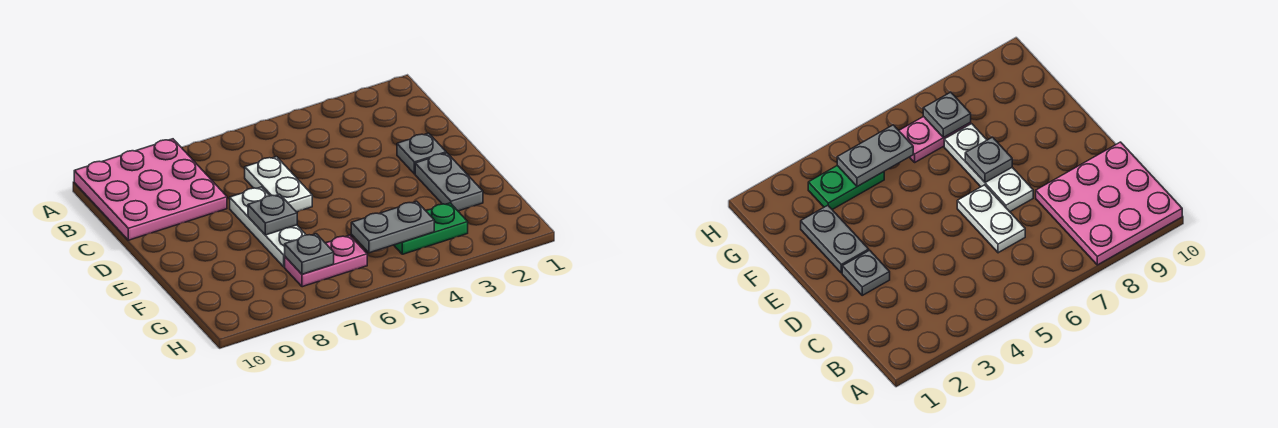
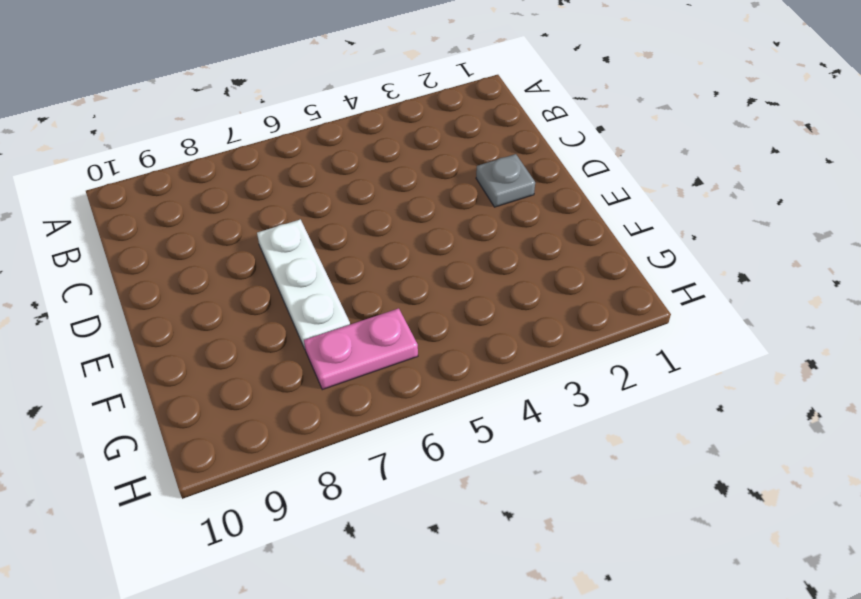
none -> pink plate A8:C10 level 1
none -> white plate C6:D6 level 1

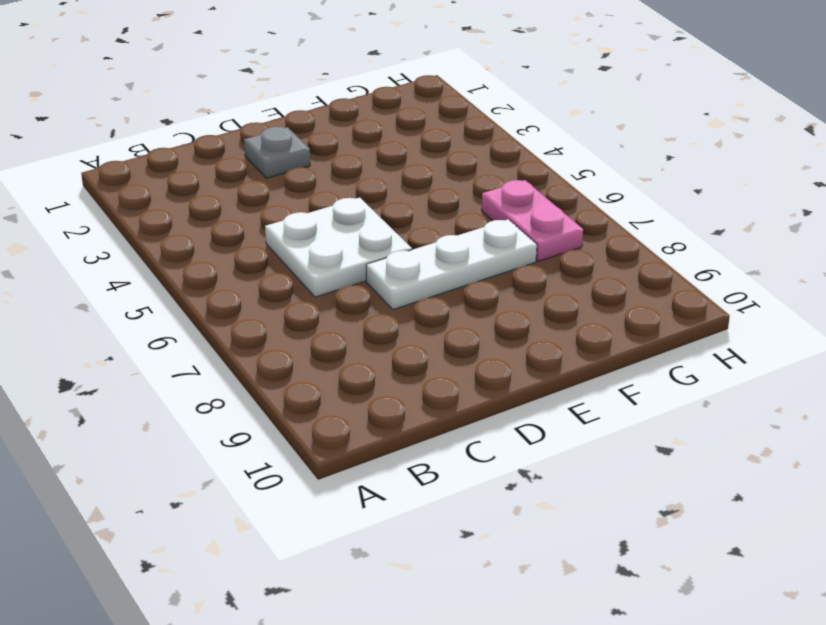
white plate C5:D6 level 1 -> white plate C6:D6 level 1
none -> pink plate A8:C10 level 1
none -> grey plate E2:F2 level 1

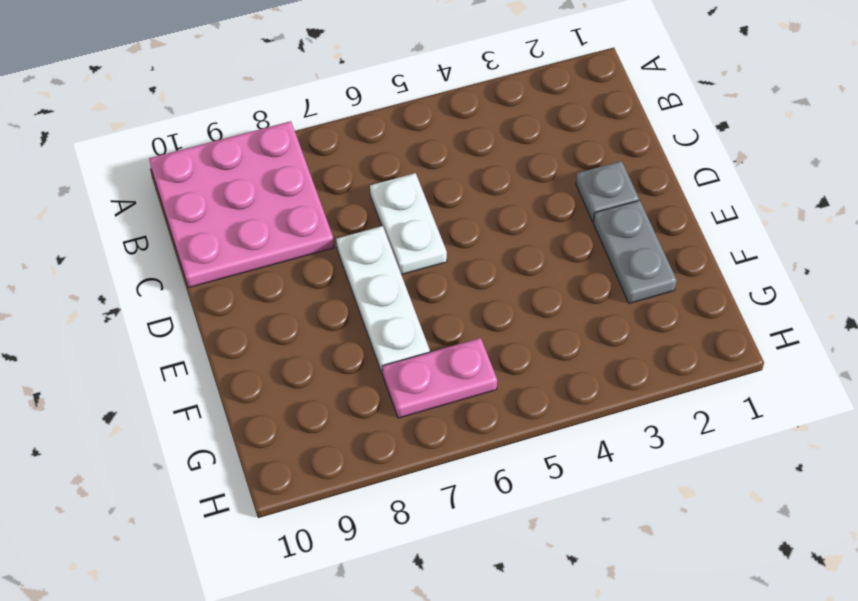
none -> green plate G3:G4 level 1
none -> grey plate E7 level 2

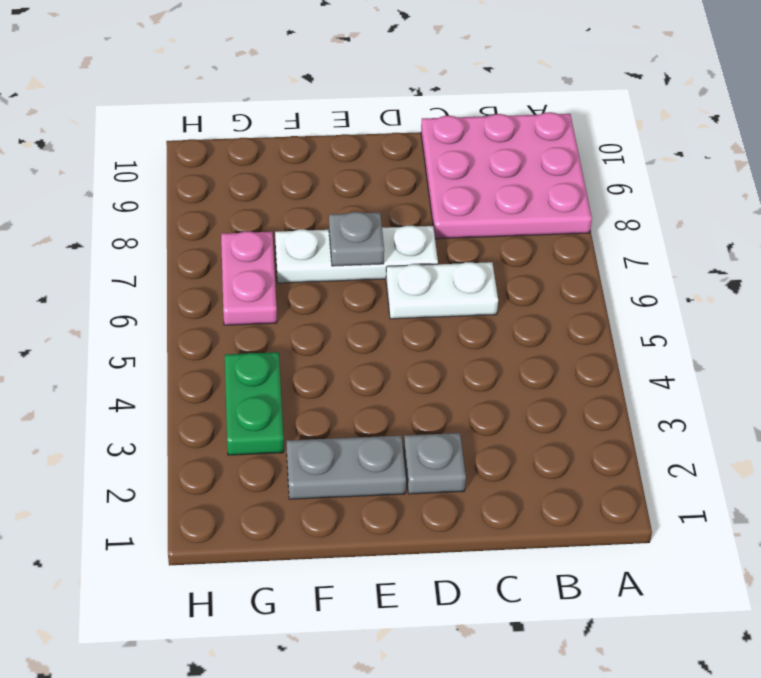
none -> grey plate G4:G5 level 2
none -> grey plate G7 level 2

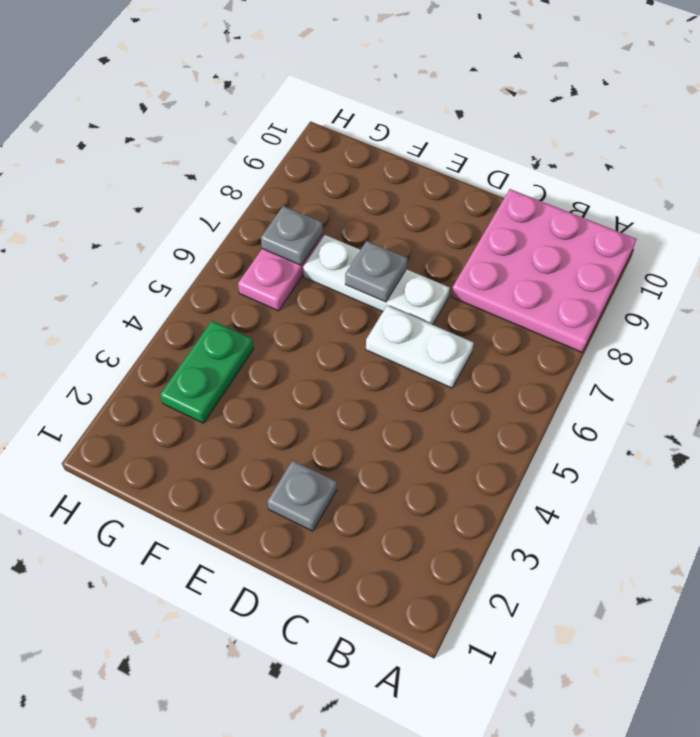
none -> grey plate E2:F2 level 1
none -> grey plate G4:G5 level 2

